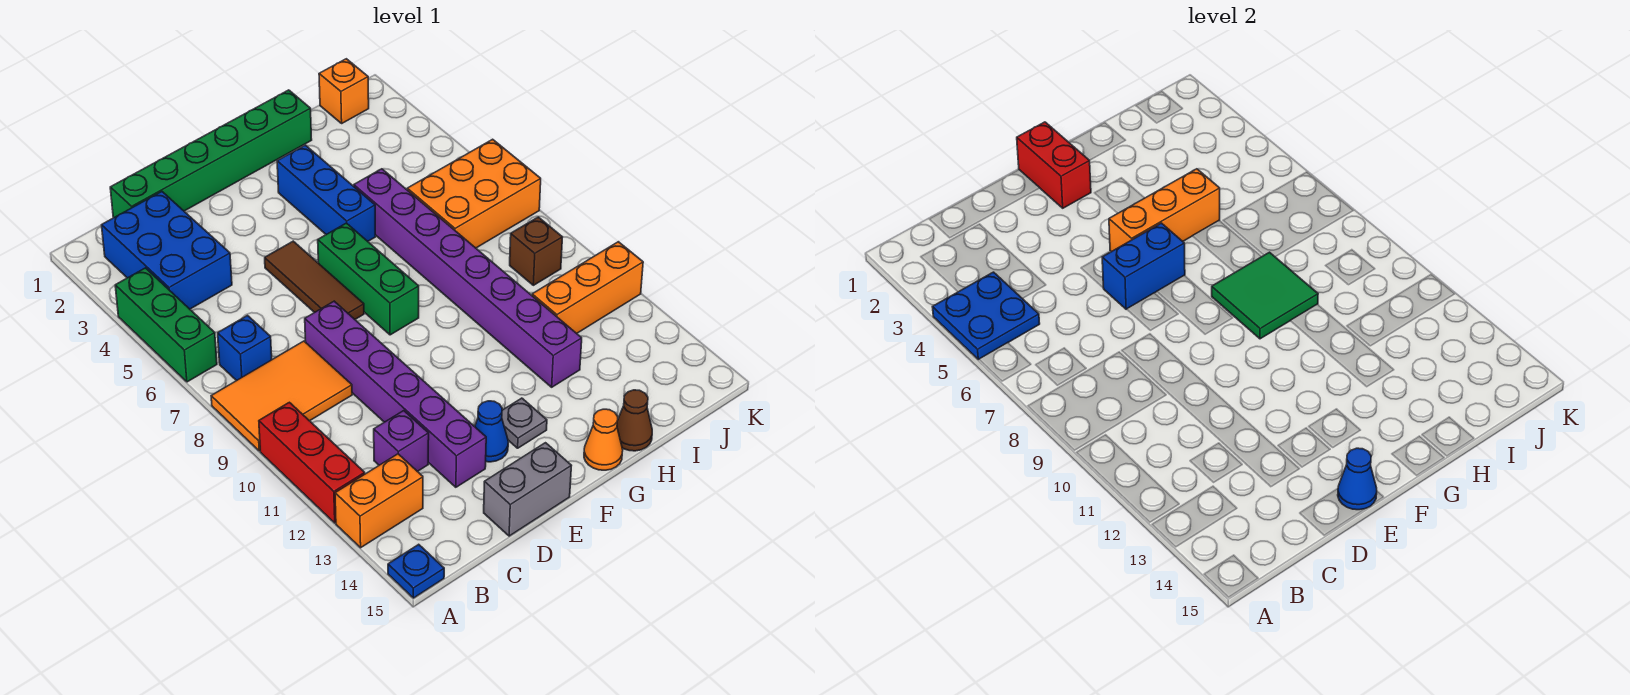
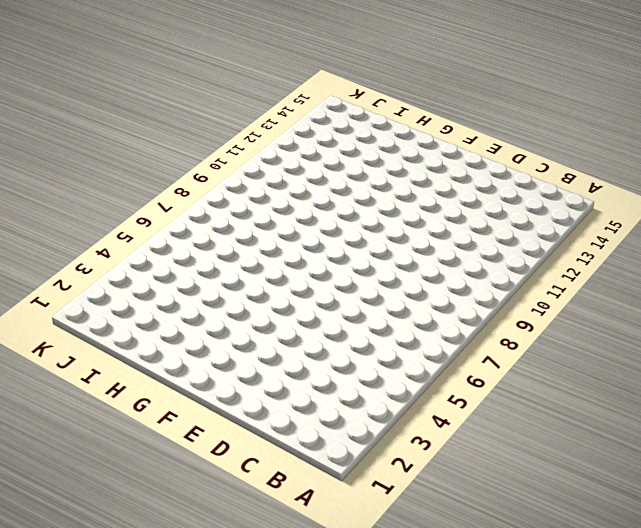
none -> green brick A4:A6 level 1
none -> orange tile A8:C9 level 1
none -> red brick A10:A12 level 1

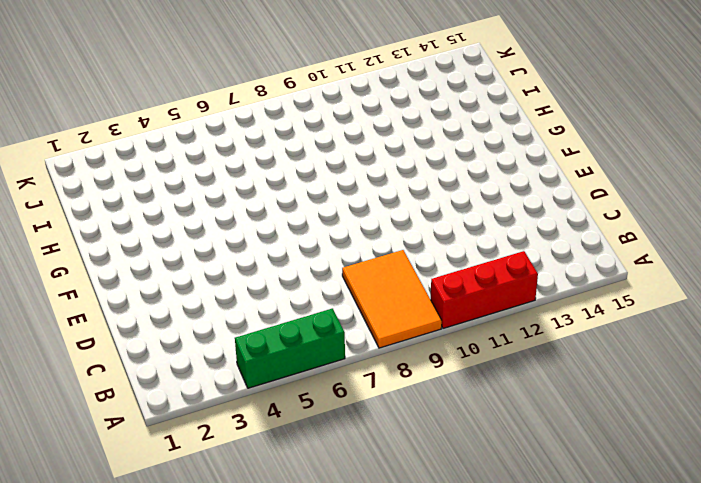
none -> orange brick A13:B13 level 1
none -> blue plate A15 level 1
none -> blue brick B2:C4 level 1

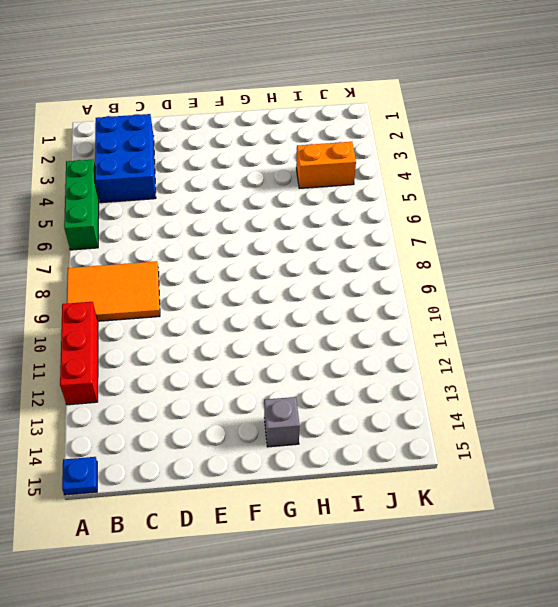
grey brick G14 level 1 -> none
orange brick I4:J4 level 1 -> orange brick A13:B13 level 1
none -> blue brick B7 level 1
none -> green brick C1:H1 level 1
none -> purple brick C12 level 1

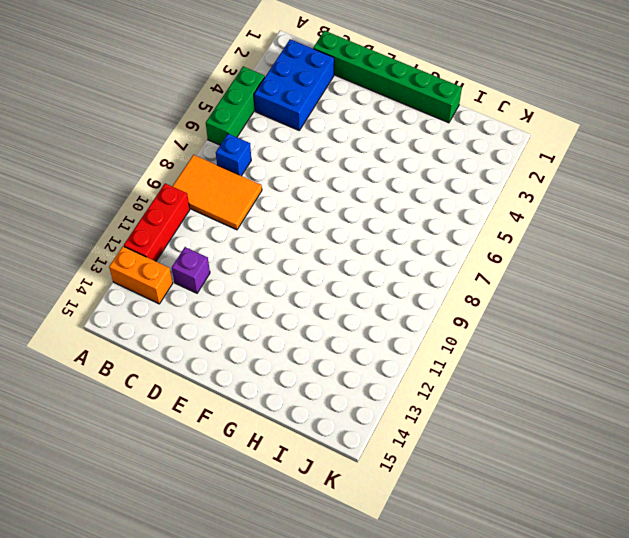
none -> blue plate A15 level 1
none -> purple brick D8:D13 level 1
none -> grey brick D15:E15 level 1

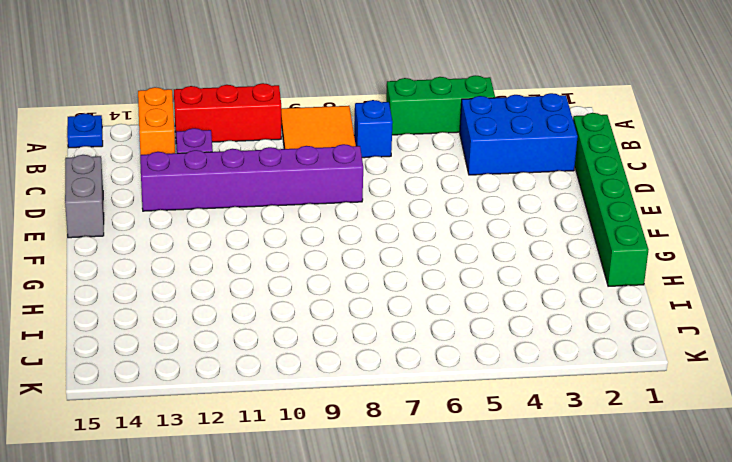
none -> brown tile E5:E7 level 1
none -> blue cone E13 level 1
none -> green brick F6:F8 level 1

